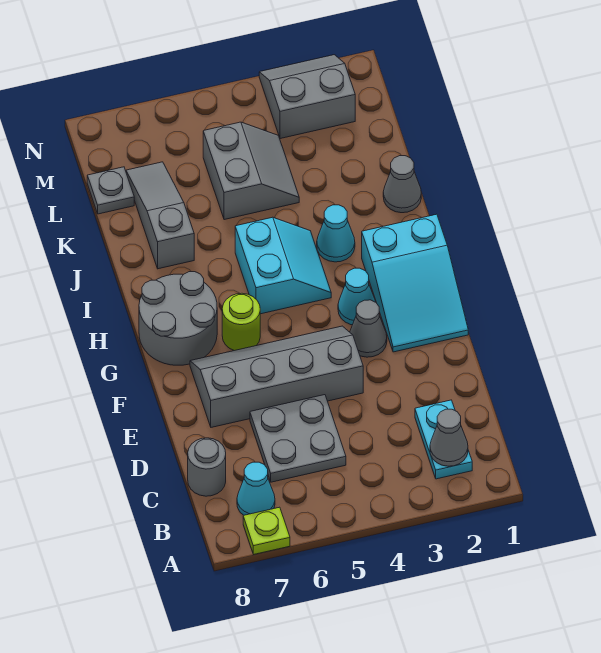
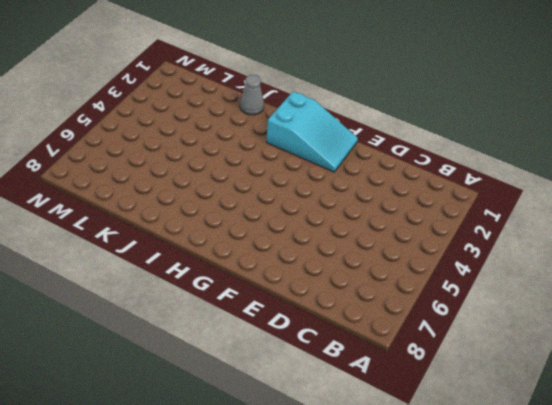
none -> lime plate A7 level 1
none -> cyan plate B2:C2 level 1
none -> cyan cone B7 level 1

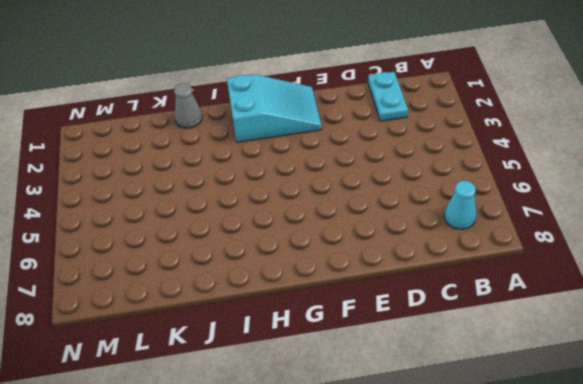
cyan plate C1:C2 level 1 -> cyan plate B2:C2 level 1
none -> lime plate A7 level 1
none -> grey plate C5:D6 level 1
none -> grey round brick C8 level 1

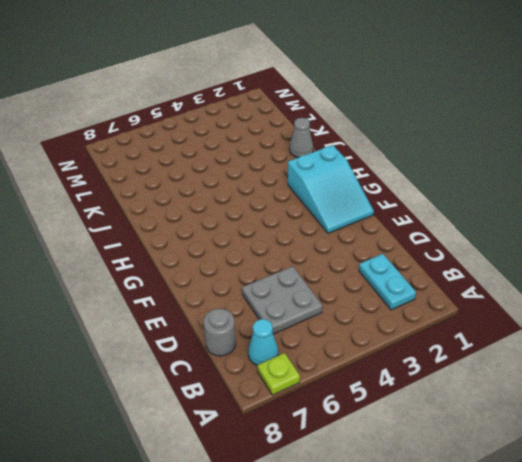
none -> grey slope E4:F7 level 1 top E
none -> grey cone F3 level 1
none -> cyan cone G3 level 1

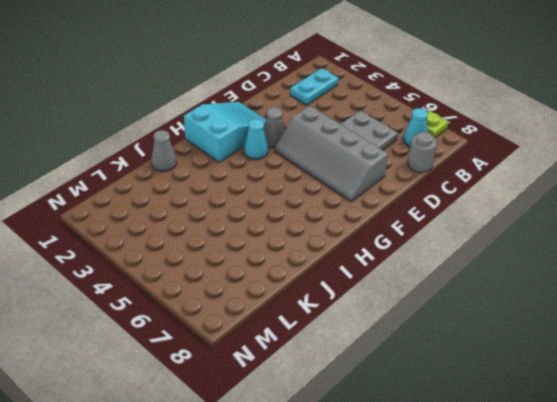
none -> lime round brick G6 level 1
none -> grey round brick G7:H8 level 1
none -> cyan slope H4:I5 level 1 top 5

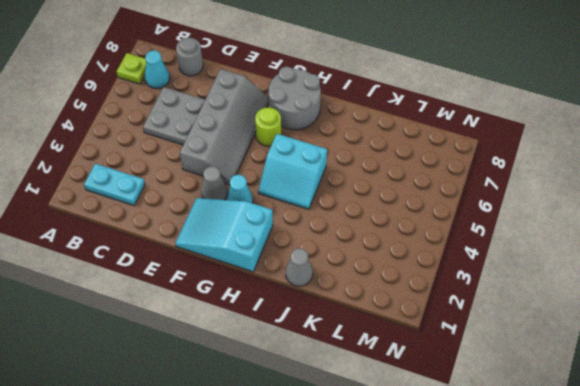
none -> cyan cone I3 level 1
none -> grey slope J7:L7 level 1 top J
none -> grey slope K4:L5 level 1 top 5

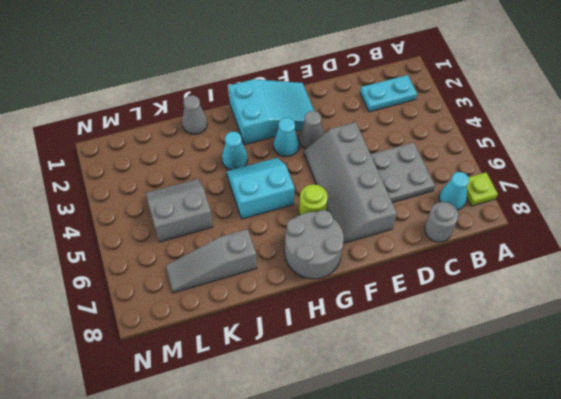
none -> grey plate L8 level 1
none -> grey slope M2:N3 level 1 top M
none -> grey cone B2 level 2

